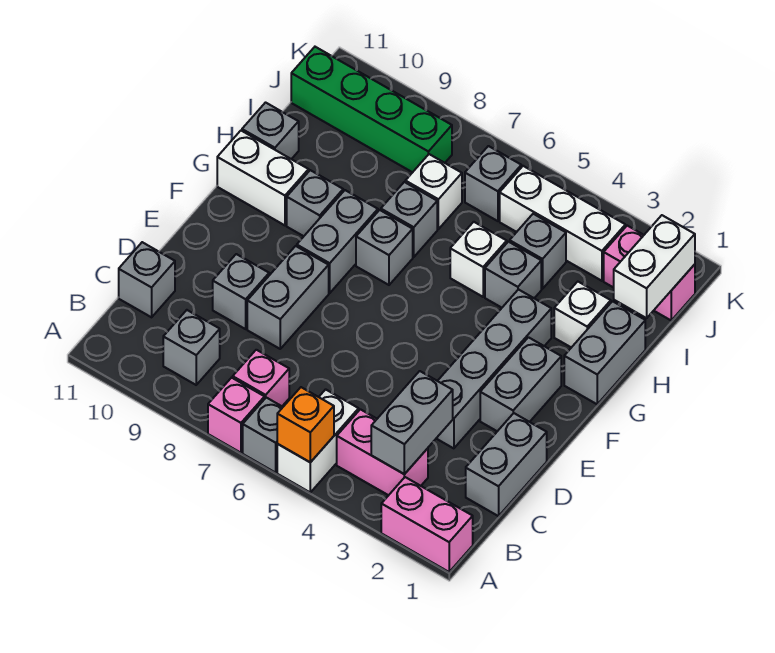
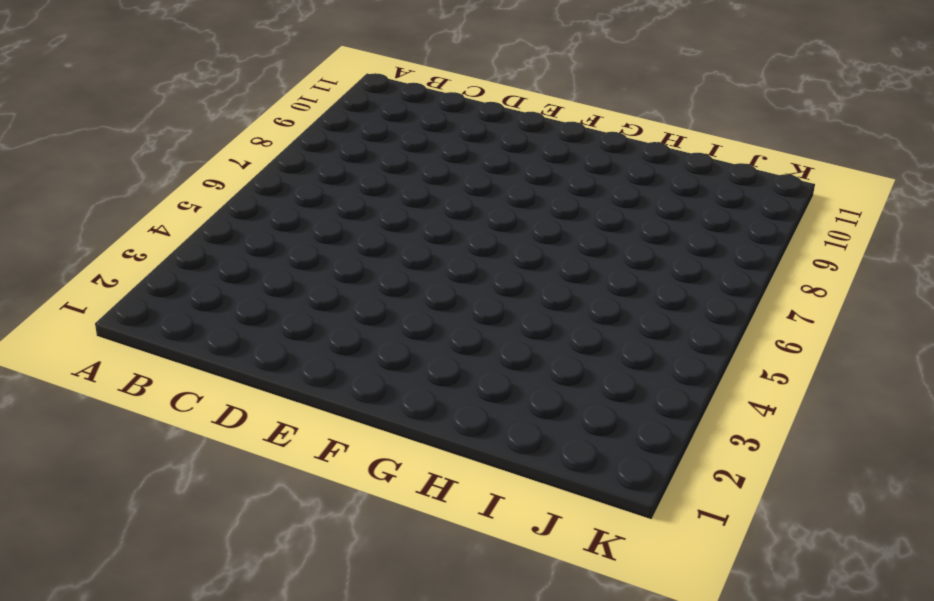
none -> pink brick A1:A2 level 1
none -> white brick A5:B5 level 1
none -> grey brick A6 level 1
none -> pink brick A7 level 1

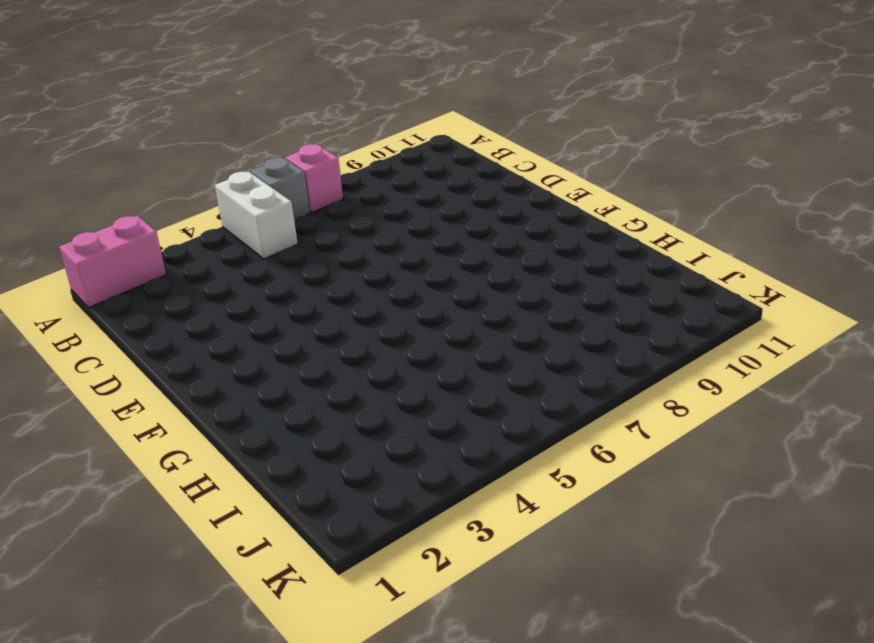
none -> pink brick B3:B4 level 1
none -> pink brick B7 level 1
none -> grey brick B9 level 1
none -> grey brick C1:D1 level 1

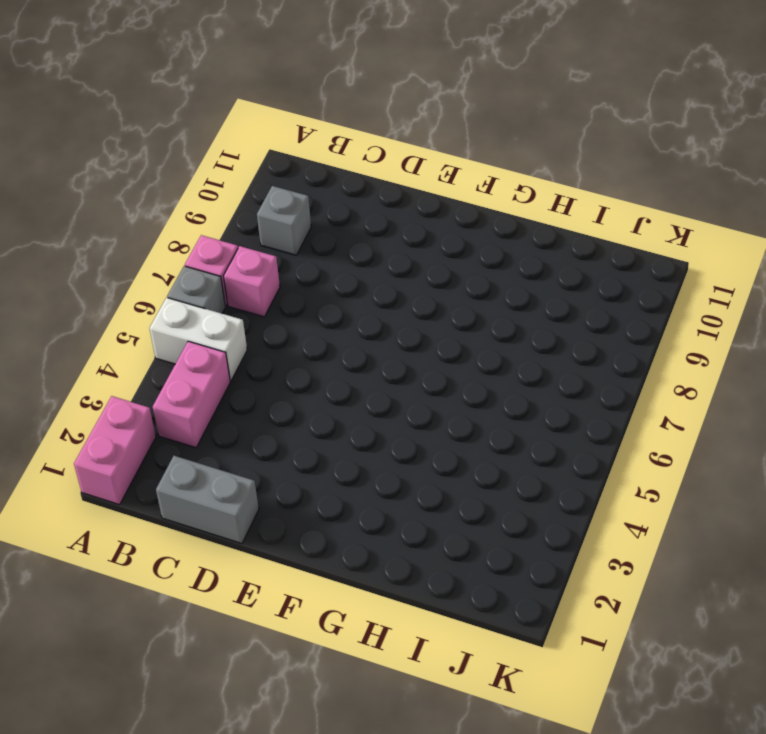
none -> grey brick C11 level 1
none -> grey brick D3:G3 level 1
none -> grey brick D8:E8 level 1
none -> grey brick D9 level 1

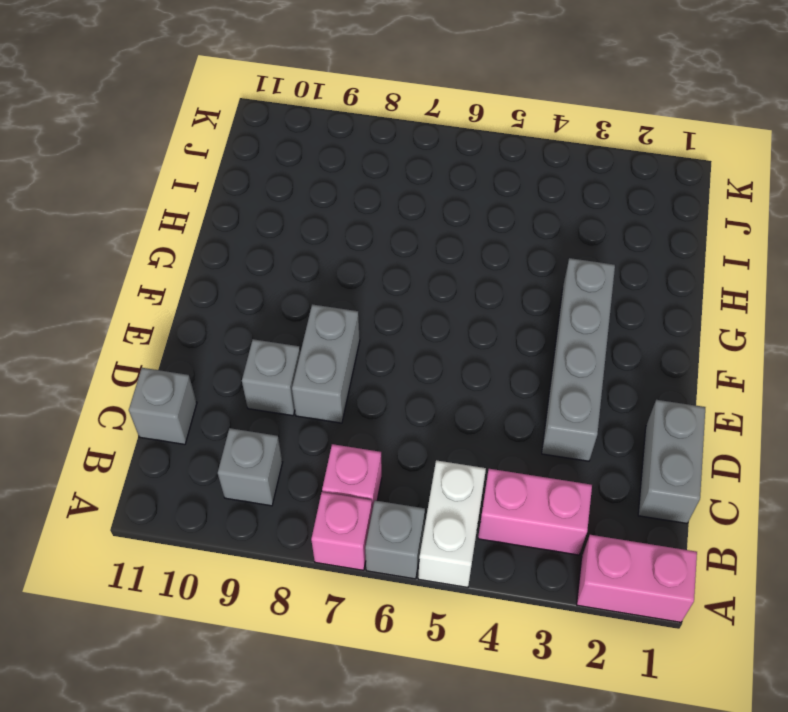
none -> grey brick E2:F2 level 1
none -> grey brick F8:G8 level 1
none -> grey brick G1:H1 level 1
none -> grey brick G7 level 1

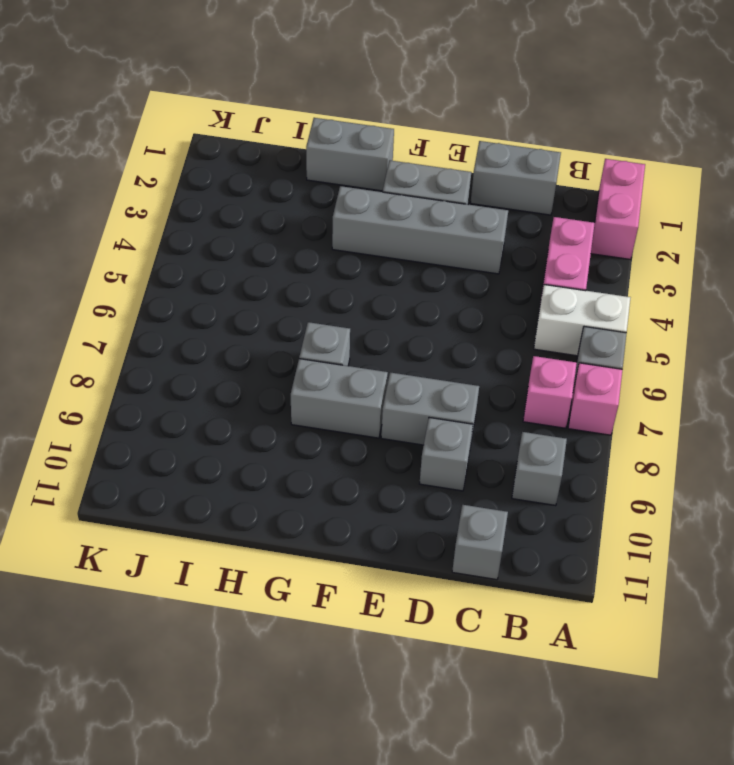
none -> grey brick G9 level 1
none -> white brick G10:G11 level 1
none -> white brick H2 level 1
none -> grey brick H4 level 1

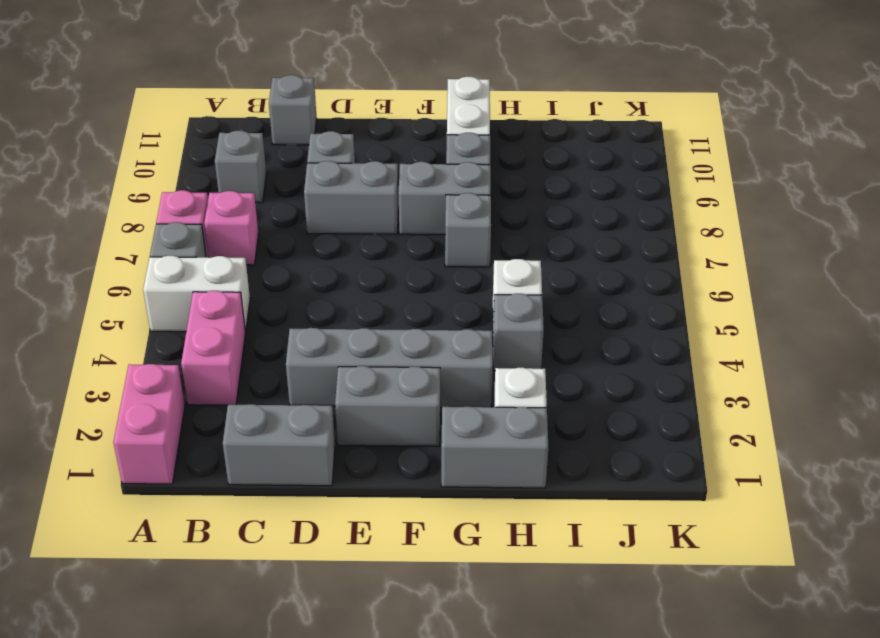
none -> grey brick H7 level 1
none -> grey brick H11 level 1
none -> grey brick I4 level 1
none -> white brick I7 level 1

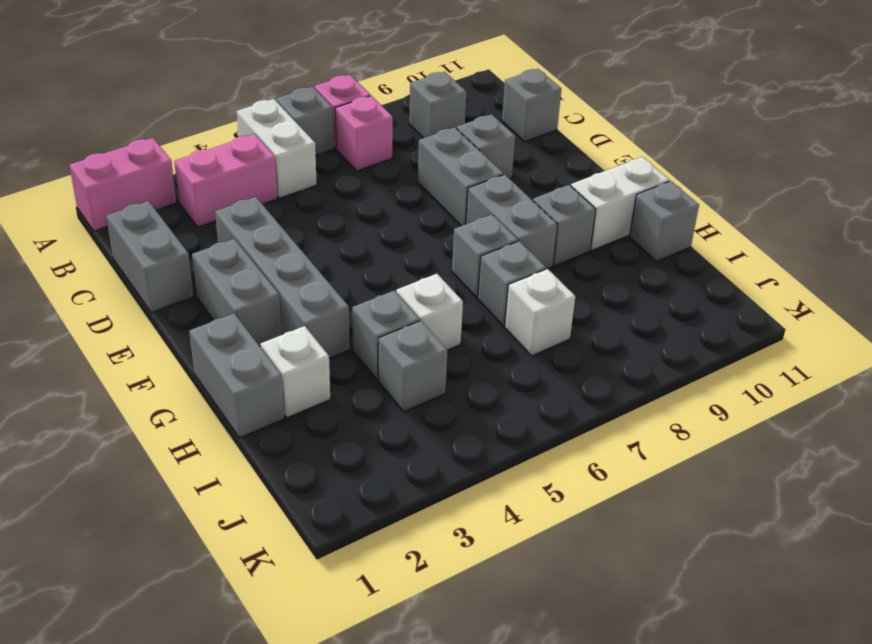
none -> pink brick J1:J2 level 1
none -> white brick J3:J5 level 1
none -> grey brick J6 level 1
none -> green brick J8:J11 level 1

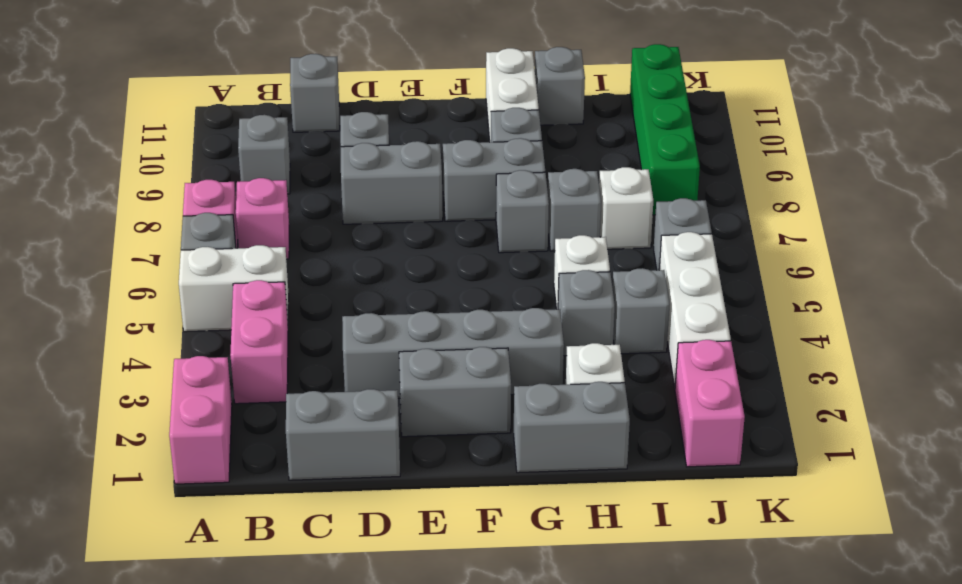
none -> orange brick A5 level 2
none -> grey brick B3:C3 level 2
none -> white brick I1:J1 level 2

